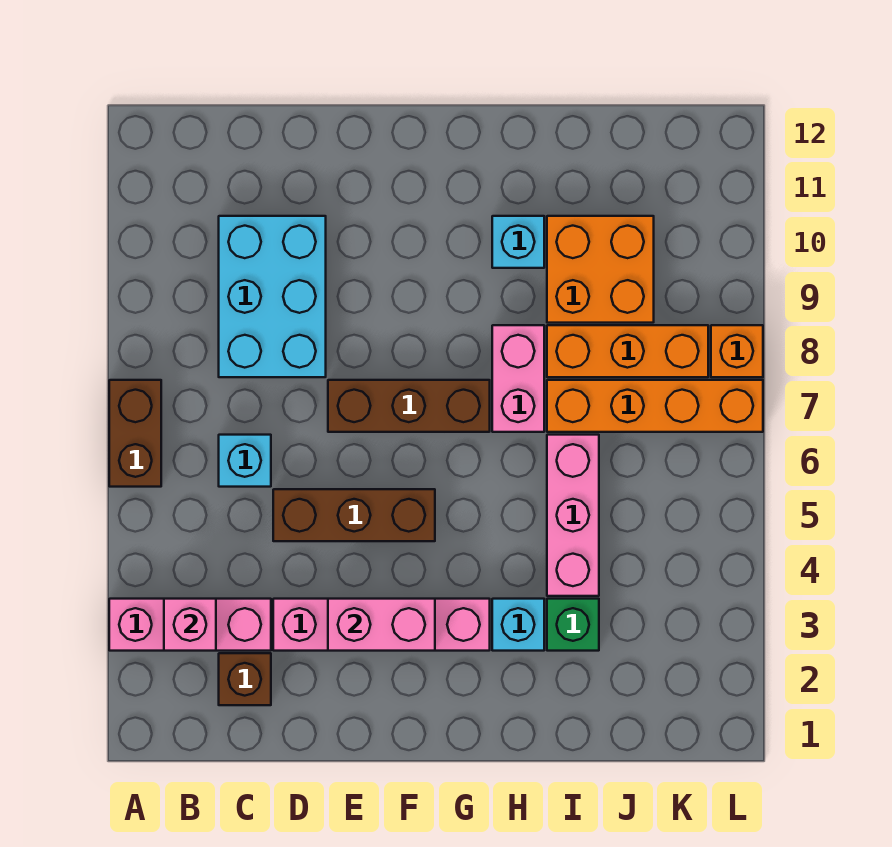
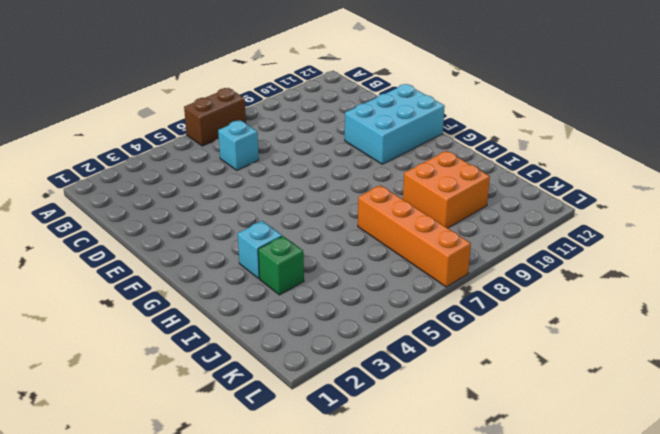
cyan brick E10:F12 level 1 -> cyan brick C8:D10 level 1
none -> pink brick A3:C3 level 1
none -> brown brick C2 level 1
none -> pink brick D3:G3 level 1

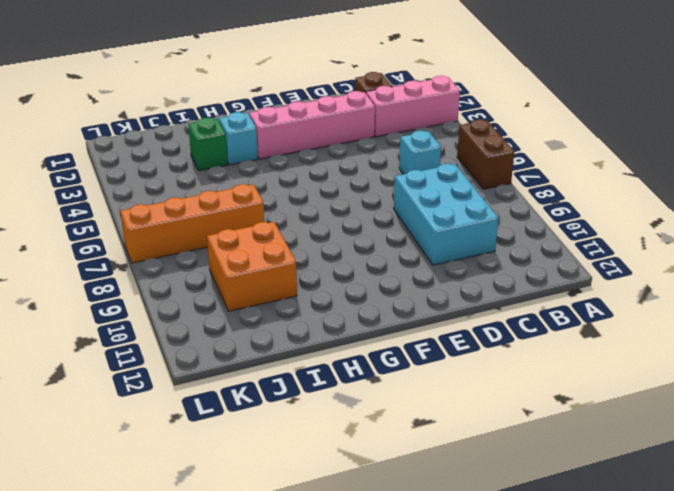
none -> brown brick D5:F5 level 1
none -> brown brick E7:G7 level 1
none -> pink brick H7:H8 level 1

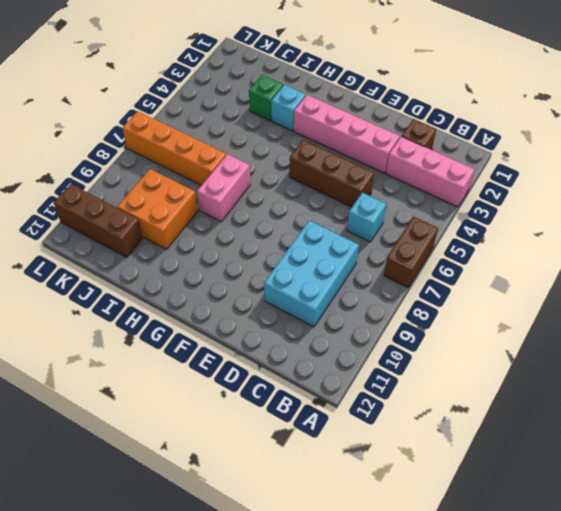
brown brick J11:L11 level 1 -> brown brick E7:G7 level 1
none -> cyan brick H10 level 1
none -> pink brick I4:I6 level 1
none -> orange brick I8:K8 level 1

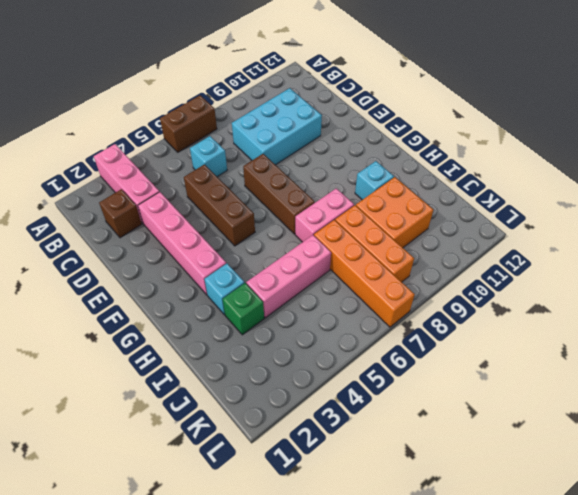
none -> orange brick L8 level 1
none -> pink brick B3 level 2
none -> pink brick E3:F3 level 2

